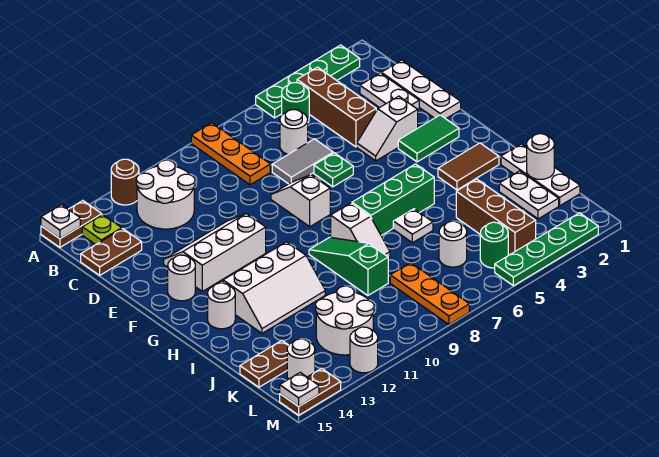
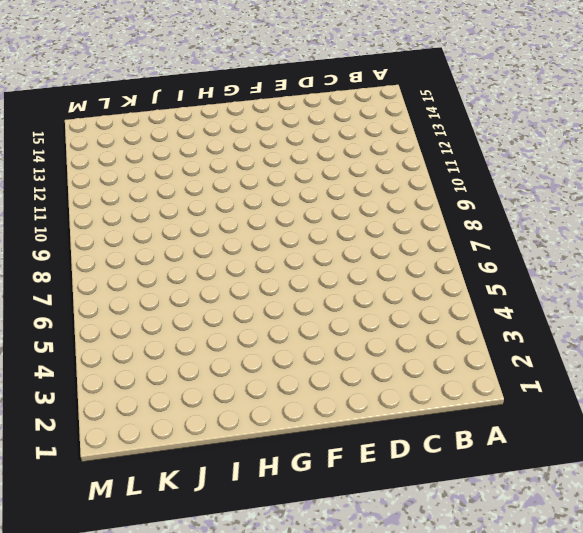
none -> green plate A2:A5 level 1
none -> orange plate A8:C8 level 1
none -> brown round brick A12 level 1
none -> brown plate A14:A15 level 1

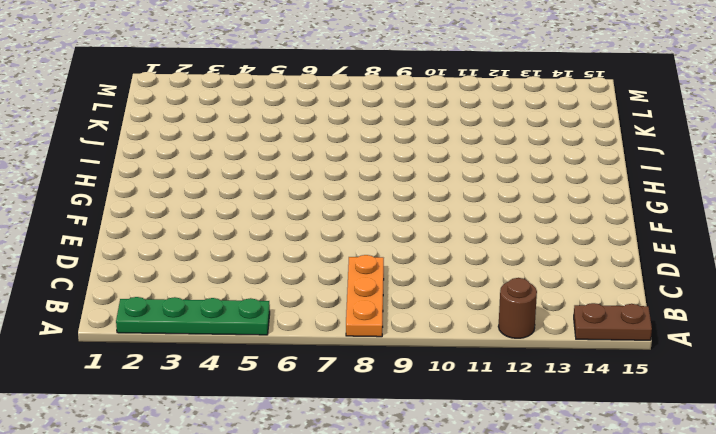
none -> brown brick B4:D4 level 1
none -> green round brick B5 level 1
none -> white round brick B11:C12 level 1
none -> lime plate B14 level 1

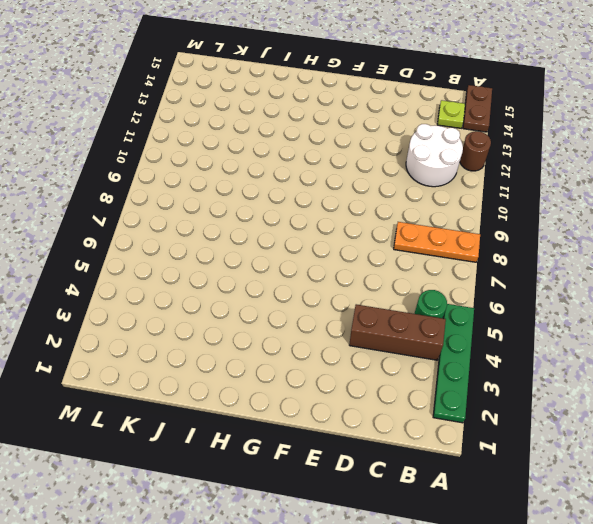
none -> white plate C1:E1 level 1
none -> white plate C2:D2 level 1
none -> white round brick C6 level 1
none -> brown plate C14:C15 level 1

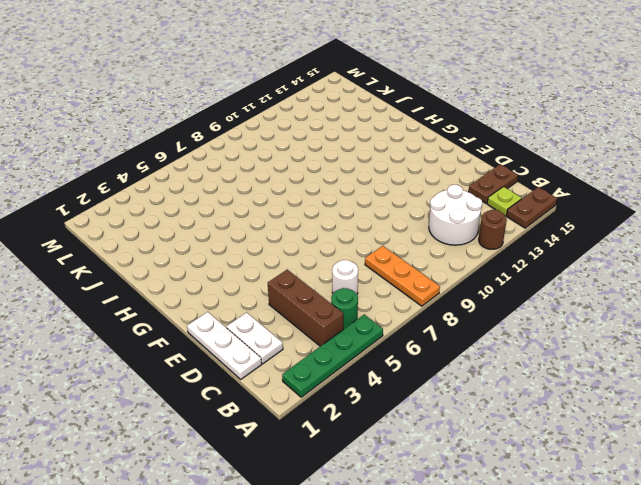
none -> grey tile D6:D7 level 1
none -> white slope E3:E4 level 1 top 3
none -> green plate E6 level 1
none -> white slope E8:F8 level 1 top F

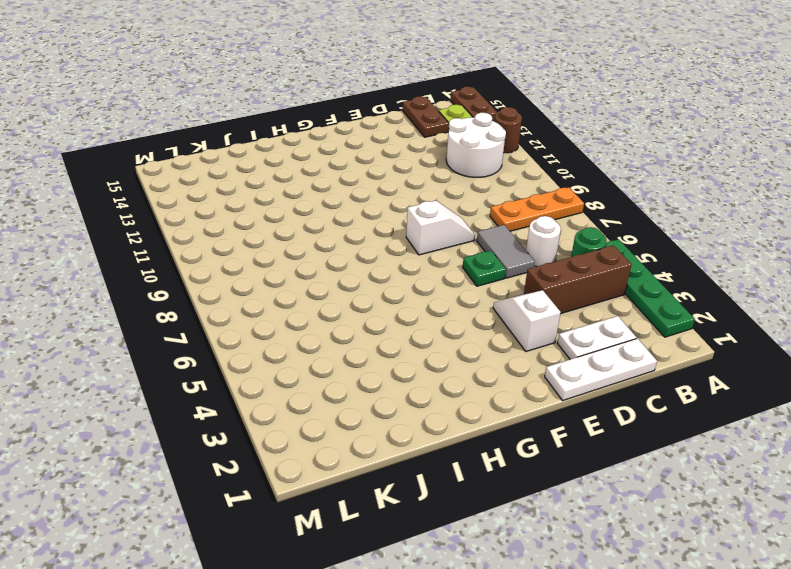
none -> white slope E11:F13 level 1 top F
none -> green tile F2:F3 level 1
none -> white round brick F14 level 1
none -> brown tile H2:H3 level 1

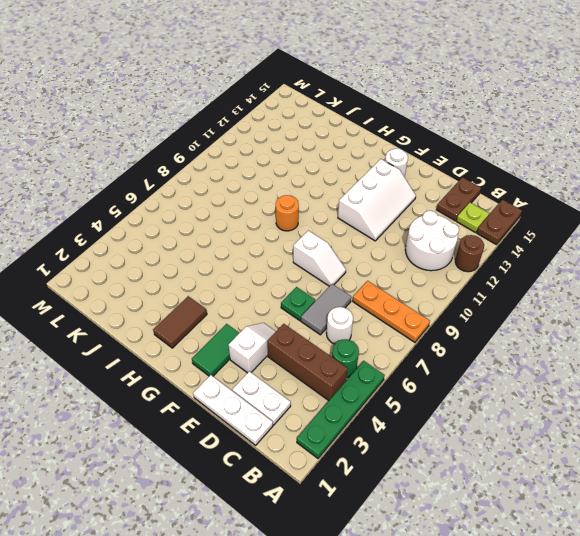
orange round brick H9 level 1 -> green slope H9:J9 level 1 top J
none -> green brick H5:H7 level 1
none -> white slope H8:I8 level 1 top H
none -> white slope H11:I13 level 1 top H
none -> white round brick H14 level 1

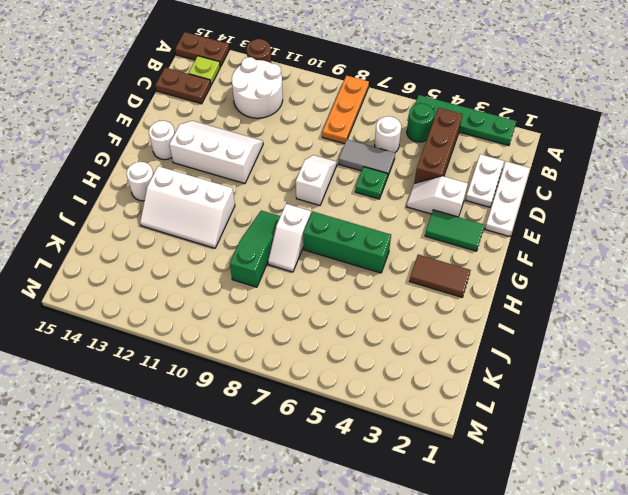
none -> white plate I1:K1 level 1
none -> white plate I6 level 1
none -> white plate J2:K2 level 1
none -> brown brick J4:L4 level 1

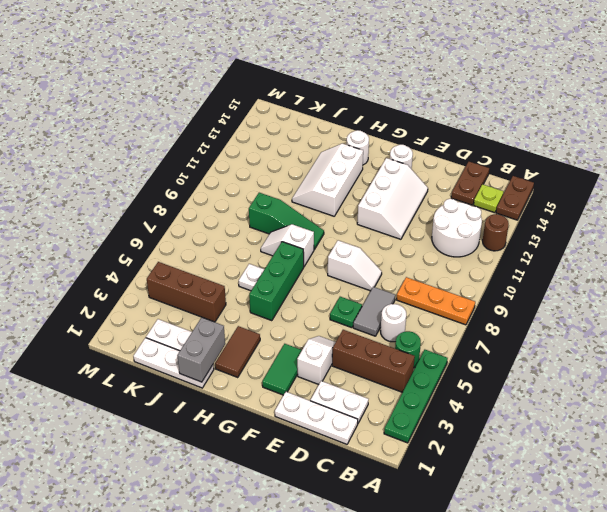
grey brick I1:I2 level 2 -> none
none -> white round brick K6 level 1
none -> orange plate K8:M8 level 1
none -> white round brick K11:L12 level 1
none -> brown plate K14:K15 level 1

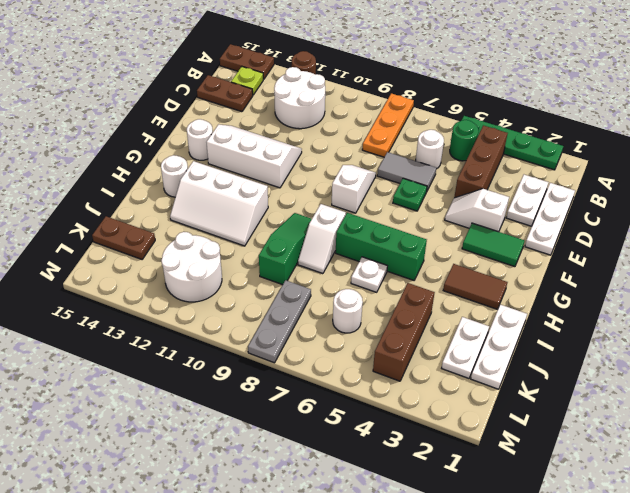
grey plate K8:M8 level 1 -> orange plate K8:M8 level 1
none -> green round brick L5 level 1
none -> white round brick L14 level 1
none -> green plate M2:M5 level 1
none -> white round brick M12 level 1

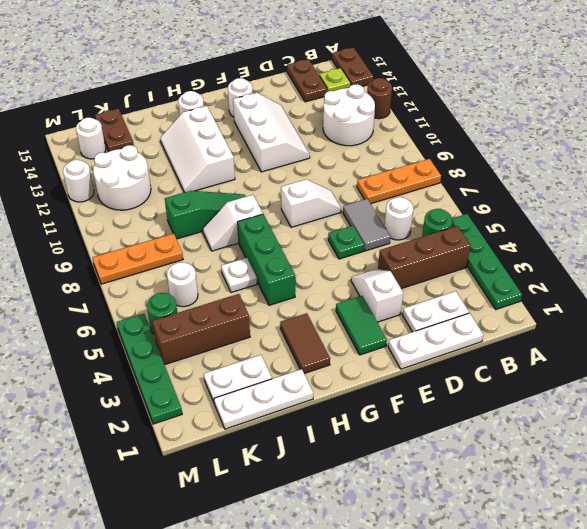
none -> brown plate M14:M15 level 1
none -> white plate A15 level 2
none -> white round brick J1 level 2
none -> white plate M15 level 2

